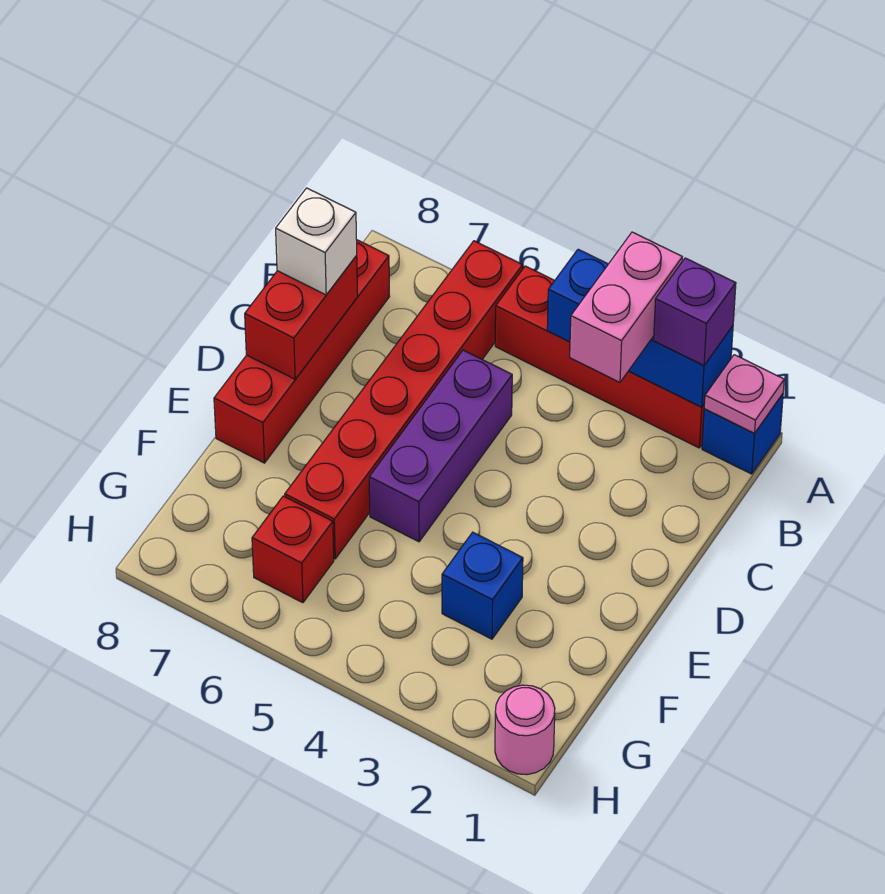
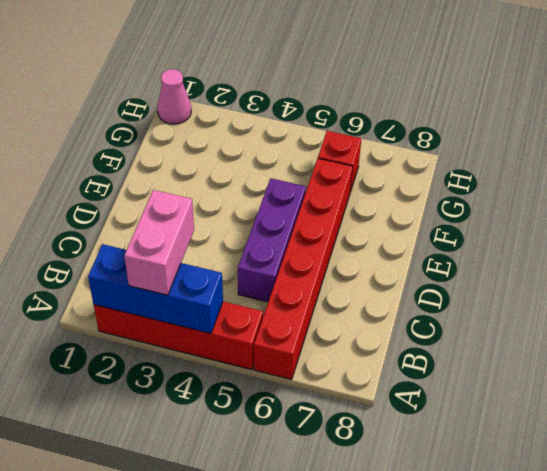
pink cone H1 level 1 -> pink round brick H1 level 1
none -> blue brick A1 level 1
none -> red brick B8:E8 level 1
none -> blue brick F3 level 1

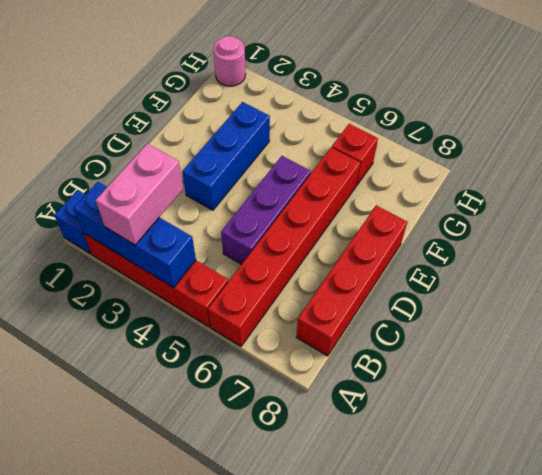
blue brick D3:F3 level 1 -> blue brick F3 level 1
none -> pink plate A1 level 2
none -> red brick C8:D8 level 2
none -> purple brick A2 level 3

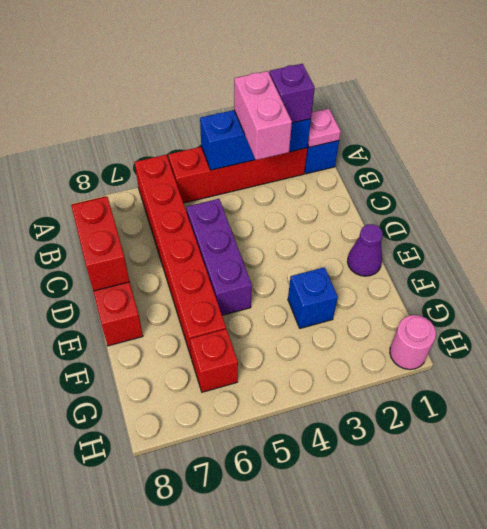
purple cone E1 level 1 -> none
none -> white brick C8 level 3

